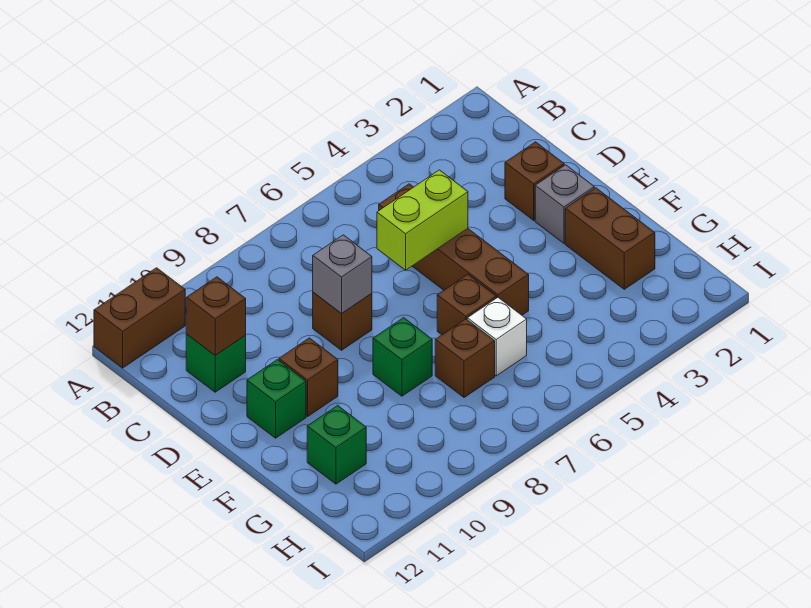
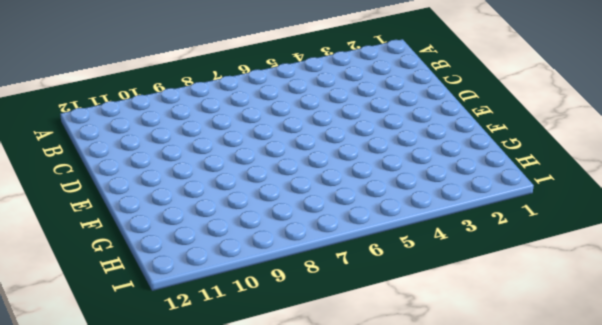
none -> brown brick A11:A12 level 1
none -> brown brick C5:F5 level 1
none -> green brick C11 level 1

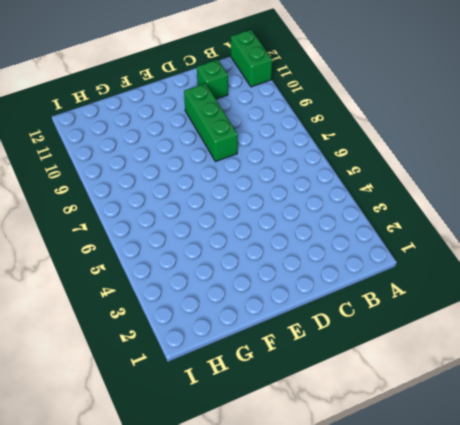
green brick A11:A12 level 1 -> brown brick A11:A12 level 1
green brick D8:D10 level 1 -> brown brick D8 level 1
none -> brown brick C5:F5 level 1
none -> brown brick D2 level 1
none -> grey brick E2 level 1

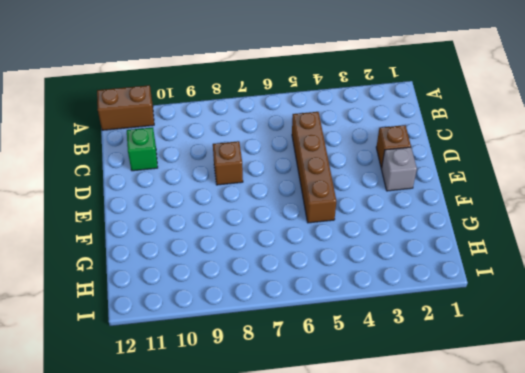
none -> brown brick E10 level 1
none -> green brick E11 level 1
none -> brown brick F2:G2 level 1

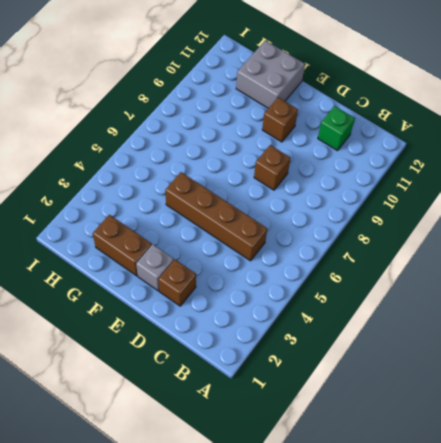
grey brick F11:G12 level 1 -> green brick G11 level 1
none -> brown brick A11:A12 level 1
none -> green brick E11 level 1
none -> brown brick F6 level 1

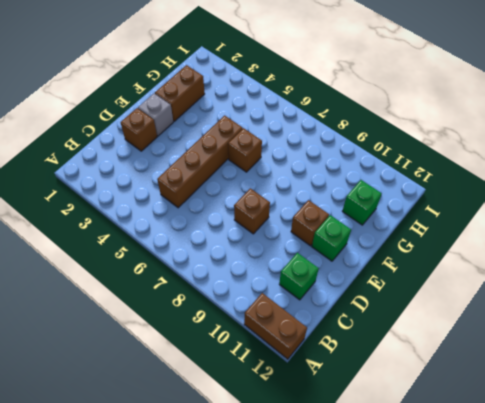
none -> green brick F8 level 1
none -> white brick G6 level 1
none -> brown brick G7 level 1

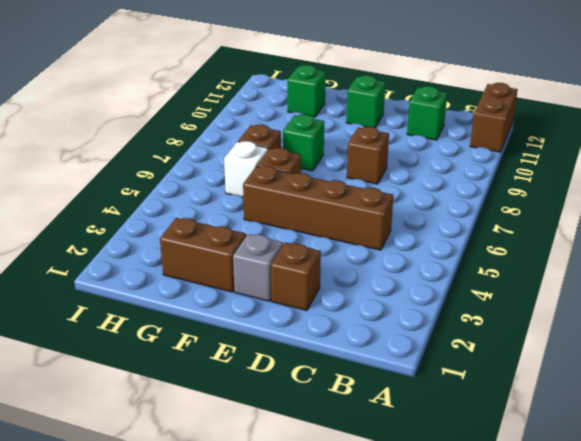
none -> brown brick E10 level 1
none -> brown brick C11 level 2
none -> lime brick D5:D6 level 2

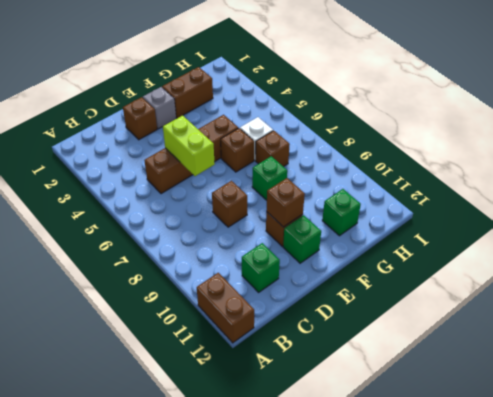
brown brick E10 level 2 -> brown brick C11 level 2
none -> grey brick D8 level 2

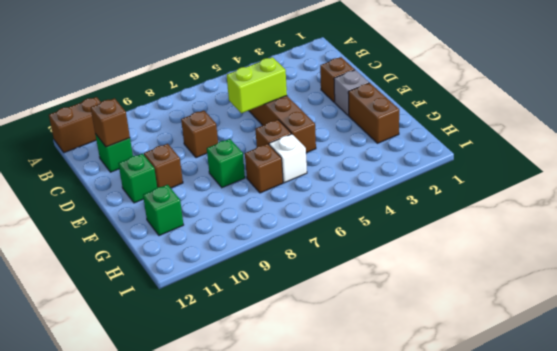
none -> grey brick D8 level 2

